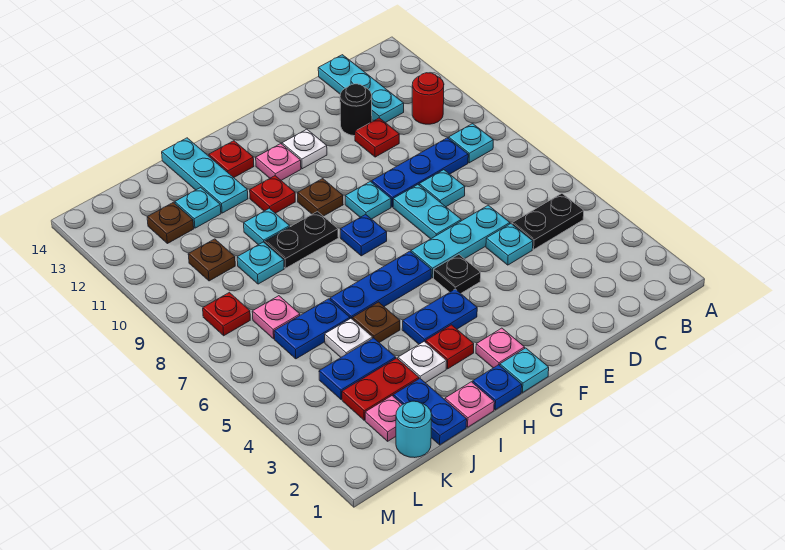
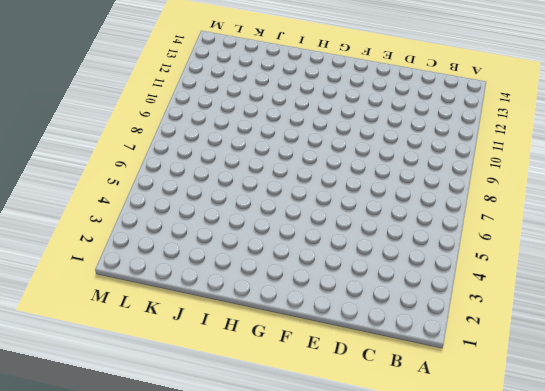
none -> black plate B5:C5 level 1
none -> cyan plate B9 level 1
none -> red round brick B11 level 1
none -> blue plate C9:E9 level 1

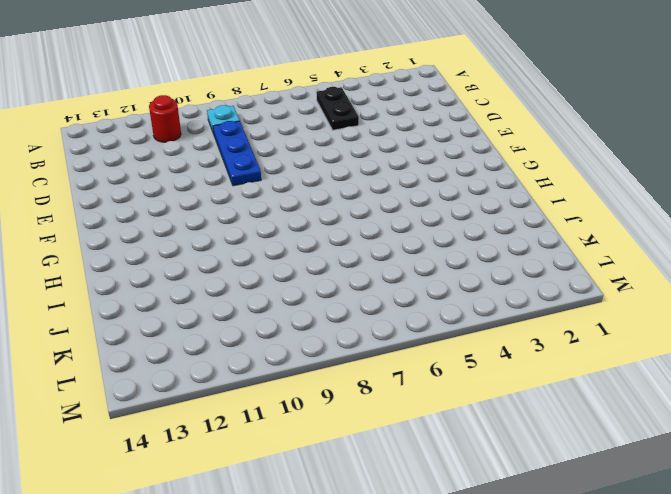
none -> cyan plate C12:C14 level 1
none -> cyan plate D5 level 1
none -> cyan plate D6:F6 level 1
none -> cyan plate D8 level 1

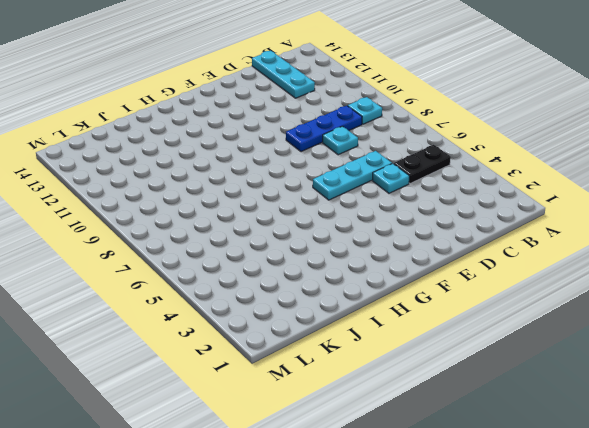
none -> red round brick B11 level 1
none -> red plate D11 level 1
none -> black round brick D12 level 1
none -> cyan plate E7:E8 level 1

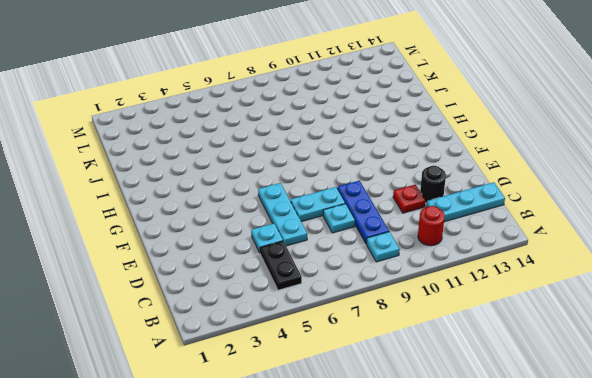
none -> black plate F5 level 1
none -> cyan plate F9 level 1
none -> white plate F12 level 1
none -> cyan plate G1 level 1

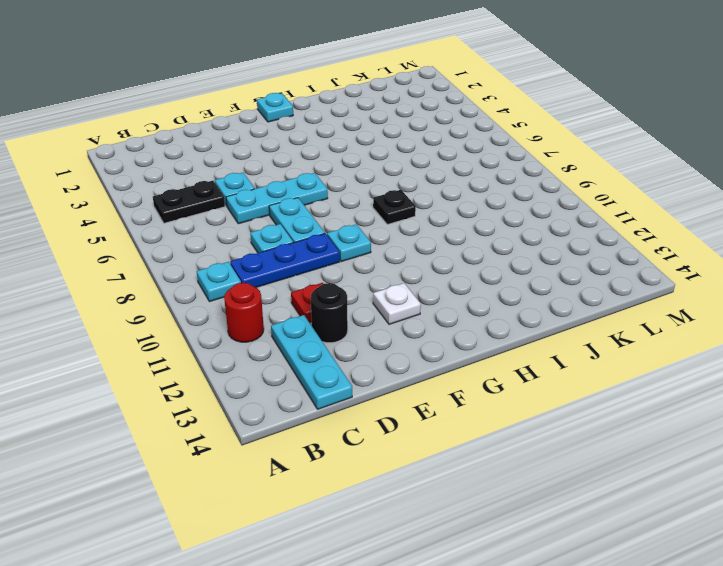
black plate H8 level 1 -> black plate F5 level 1
none -> pink plate G2 level 1
none -> blue plate G4:H4 level 1
none -> blue plate G6:I6 level 1
none -> blue plate G8 level 1

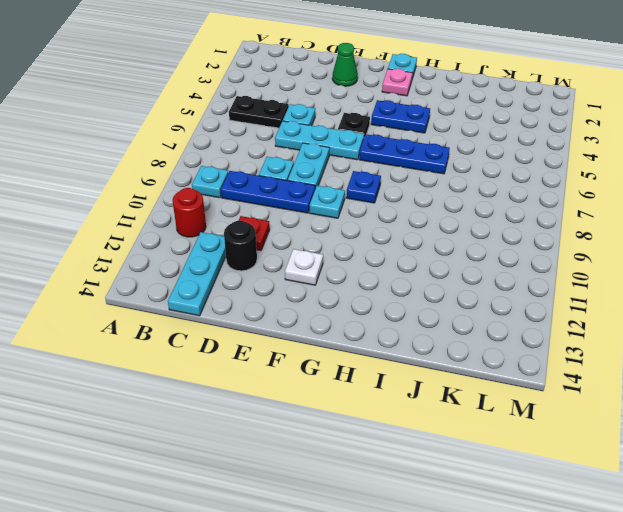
green cone E2 level 1 -> none
none -> brown plate G10 level 1
none -> pink plate G12 level 1
none -> blue plate H1 level 1
none -> red plate H3 level 1

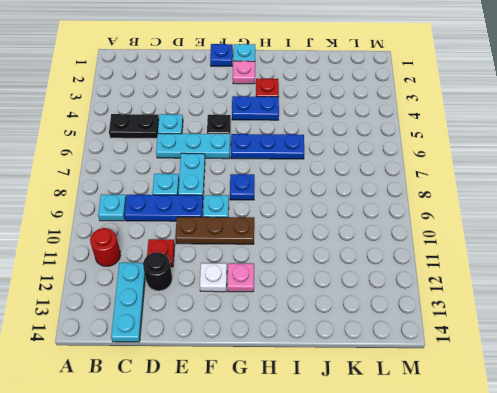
brown plate E10:G10 level 1 -> brown plate G10 level 1
blue plate F1 level 1 -> blue plate H1 level 1
none -> black plate H9:I9 level 1
none -> red plate H11 level 1
none -> red plate H13 level 1
none -> pink plate I1 level 1

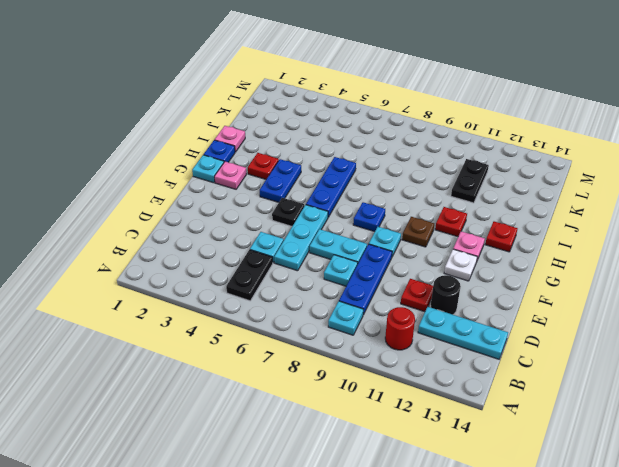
black plate J11:K11 level 1 -> black plate H9:I9 level 1
none -> white plate I3 level 1
none -> brown plate I5 level 1
none -> cyan plate I10 level 1
none -> cyan plate I12:I14 level 1

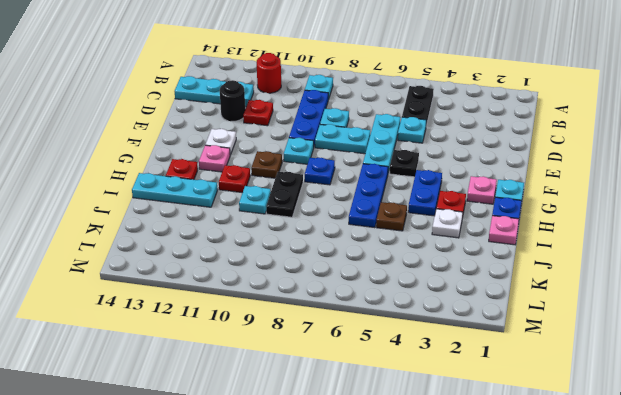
none -> blue plate J1:J2 level 1
none -> red plate J3:K3 level 1
none -> blue plate J4:K4 level 1
none -> white plate J5 level 1

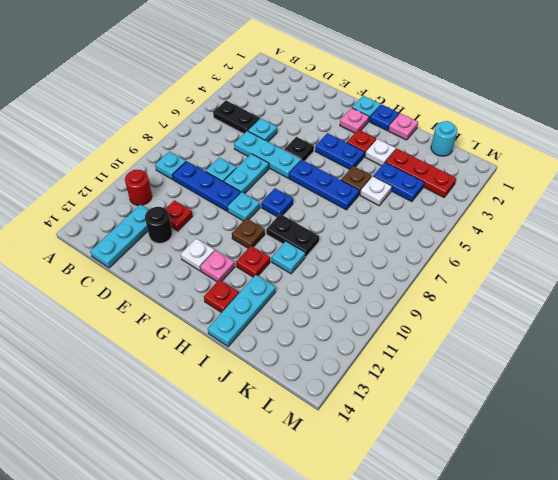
red plate J3:L3 level 1 -> red plate J3:K3 level 1
none -> blue plate J1:J2 level 1
none -> blue plate J6:K6 level 1
none -> cyan plate J9 level 1
none -> cyan plate J12 level 1

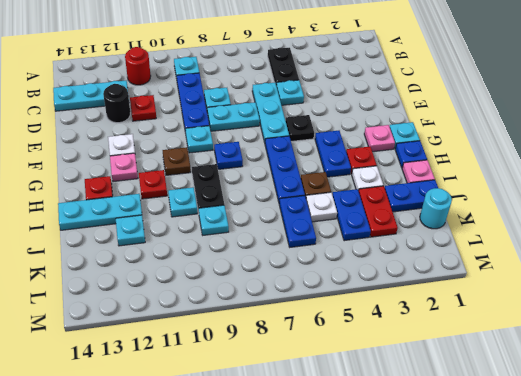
none -> pink plate K2 level 1
none -> pink plate K7 level 1
none -> brown plate K10 level 1
none -> brown plate K12 level 1

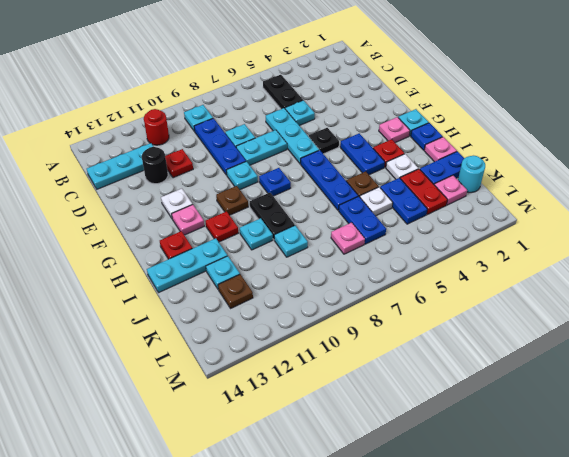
none -> brown plate K10 level 1
none -> red plate L8 level 1

